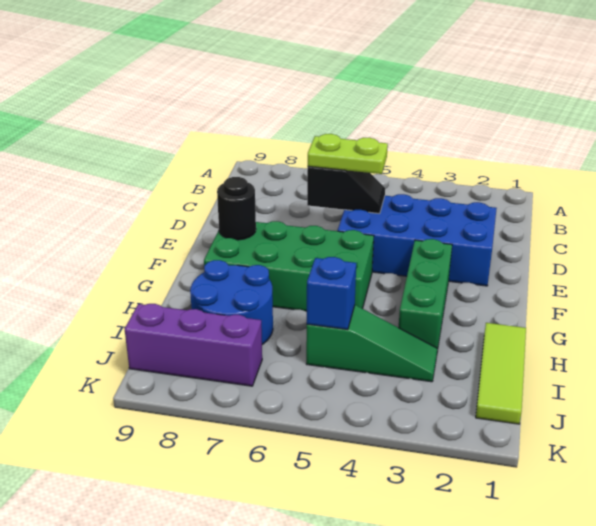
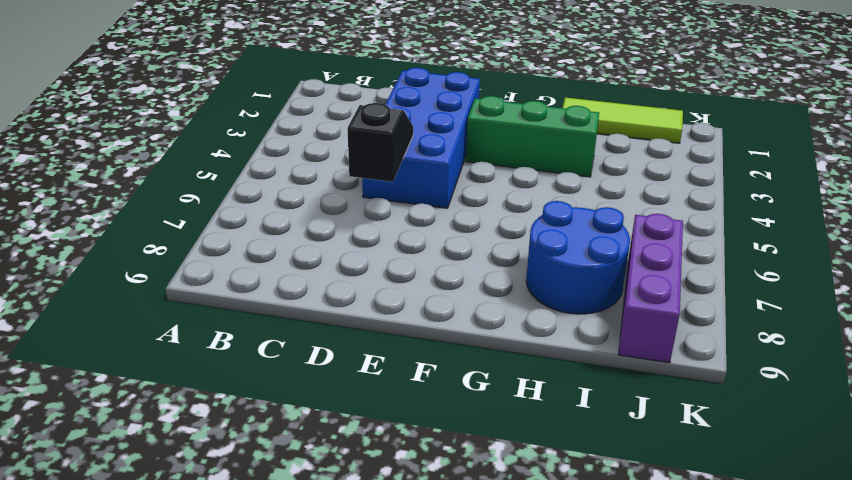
none -> green brick F5:G8 level 1
none -> green slope I3:I5 level 1 top 5

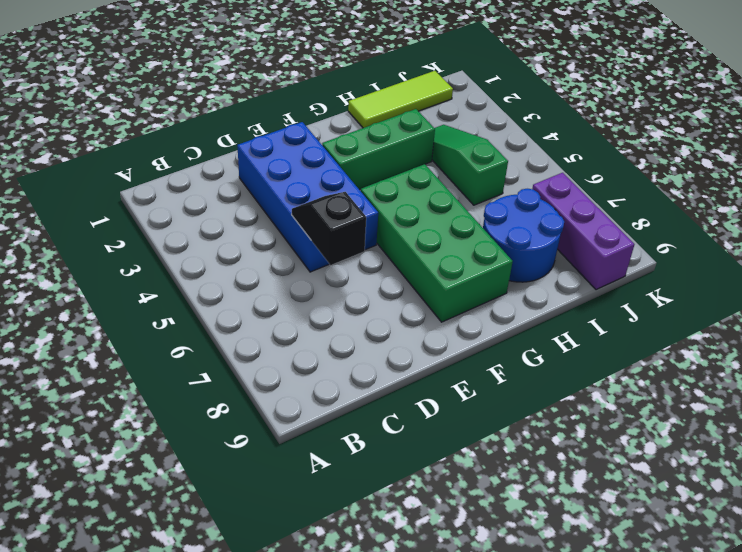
none -> black round brick F8 level 2
none -> blue brick I5 level 2

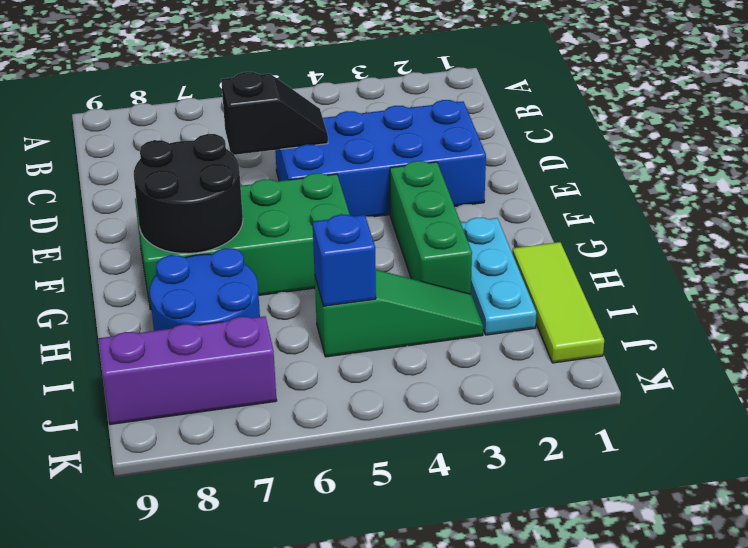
black round brick F7:G8 level 2 -> black round brick F8 level 2
cyan plate G2:I2 level 1 -> none
none -> lime plate D5:D6 level 3

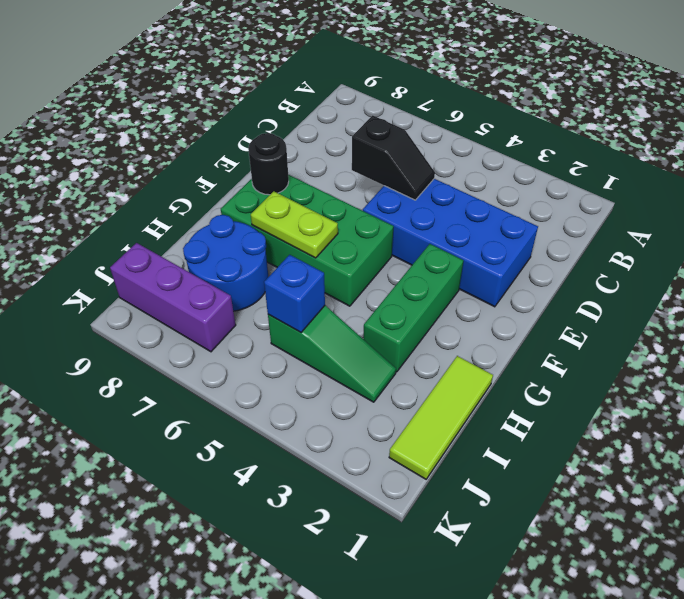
lime plate G6:G7 level 2 -> lime plate D5:D6 level 3

